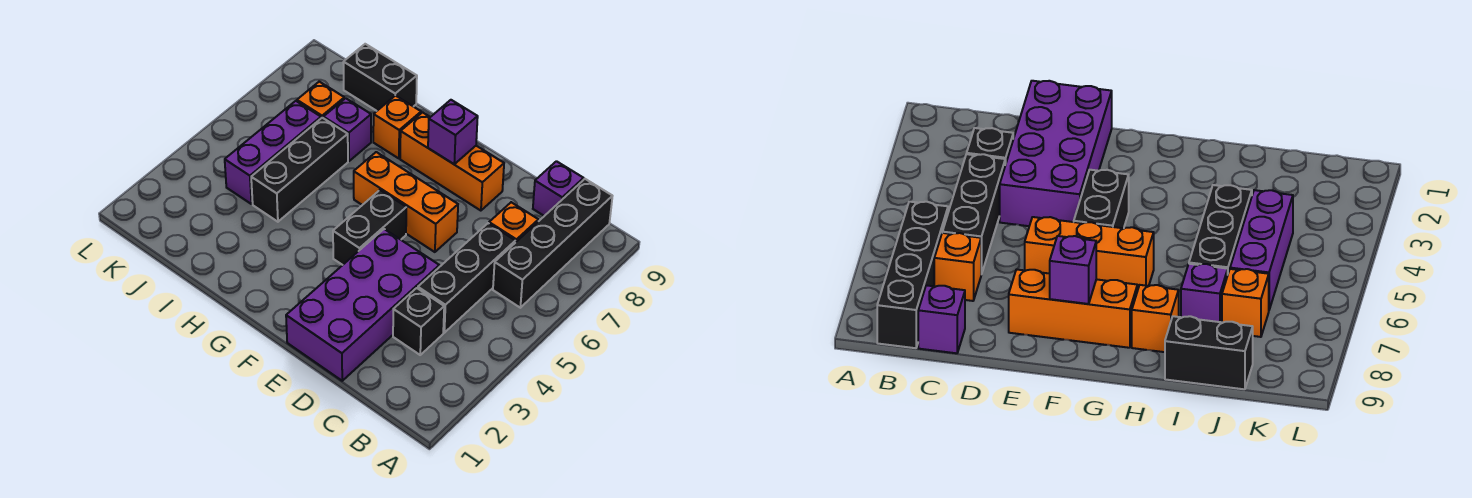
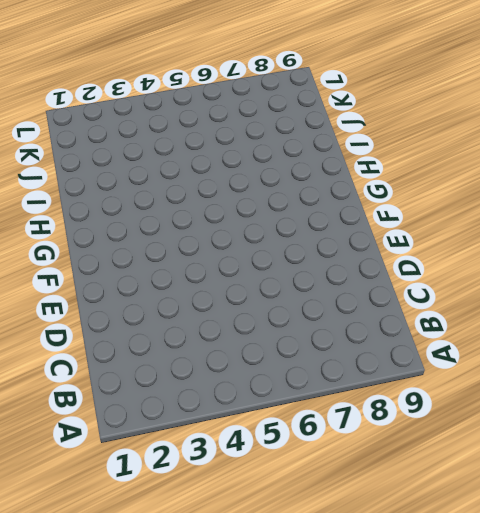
none -> black brick B6:B9 level 1
none -> black brick C3 level 1
none -> black brick C4:C6 level 1

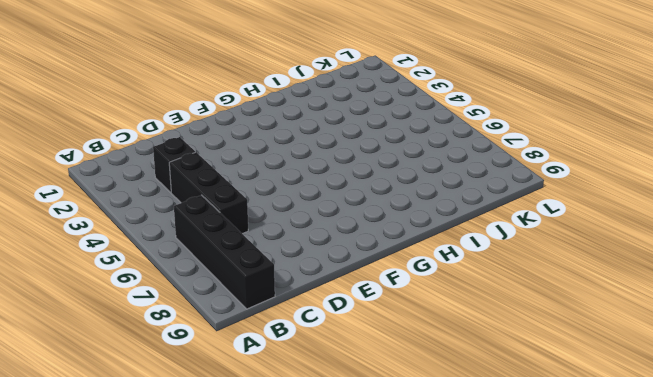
none -> orange brick C7 level 1
none -> purple brick C9 level 1
none -> purple brick D1:E4 level 1

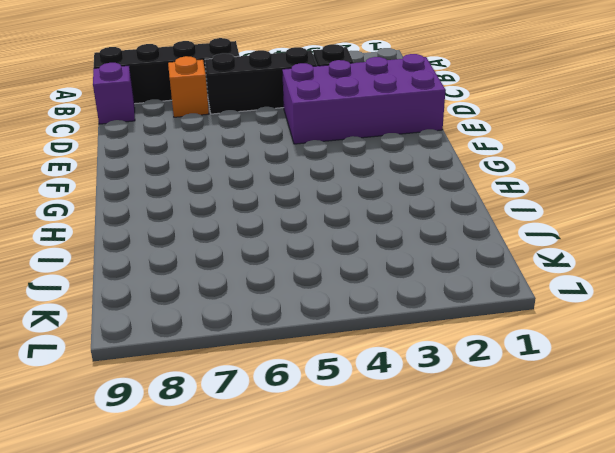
none -> orange brick E6:G6 level 1
none -> orange brick E8:G8 level 1
none -> black brick F4:F5 level 1

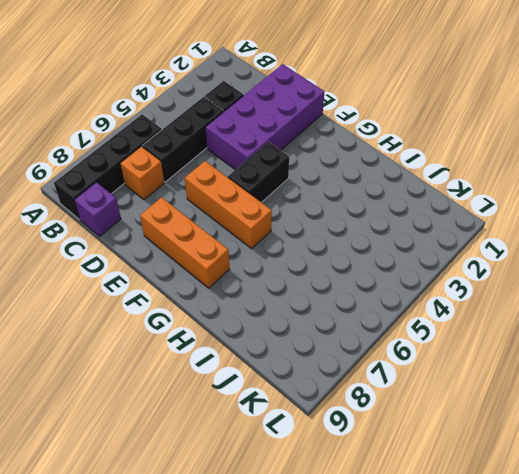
none -> orange brick H8 level 1
none -> black brick I4:I6 level 1
none -> purple brick I7 level 1

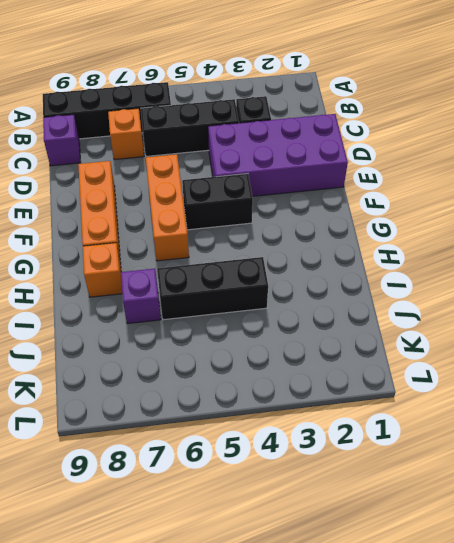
none -> black brick I9:J9 level 1
none -> purple brick J4:J6 level 1
none -> orange brick J7 level 1

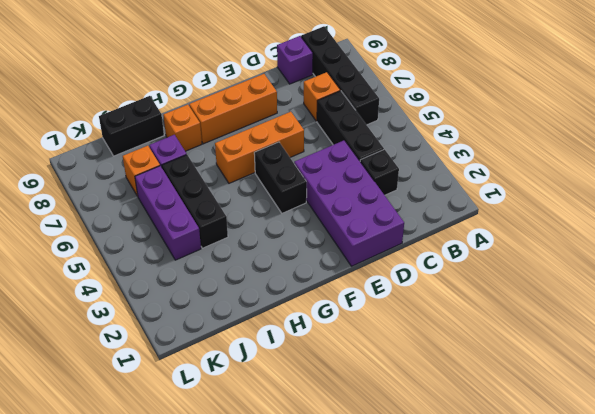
none -> purple brick F8 level 2

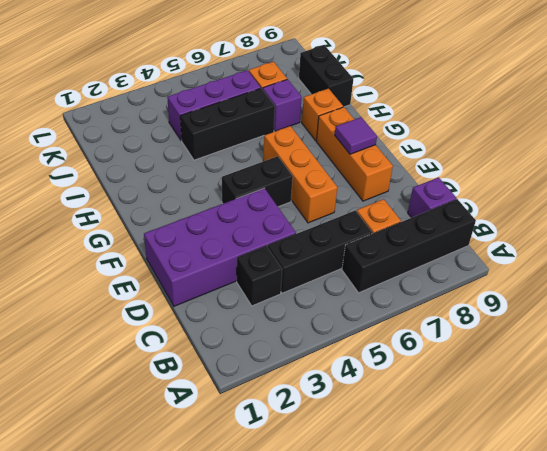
purple tile F8 level 2 -> purple brick F8 level 2

